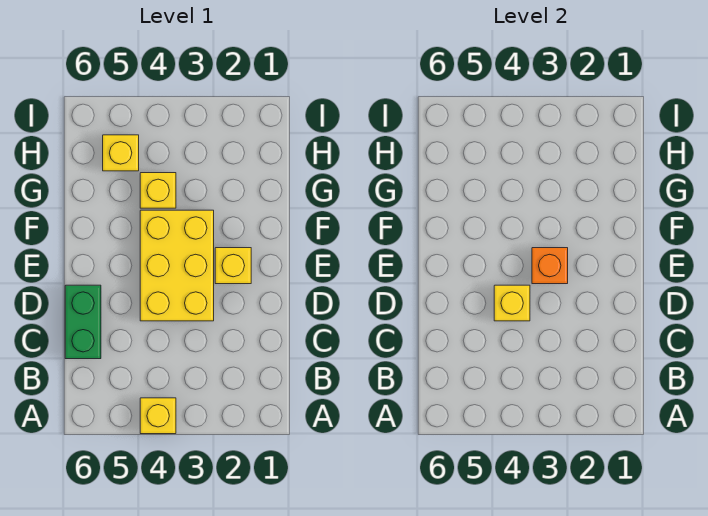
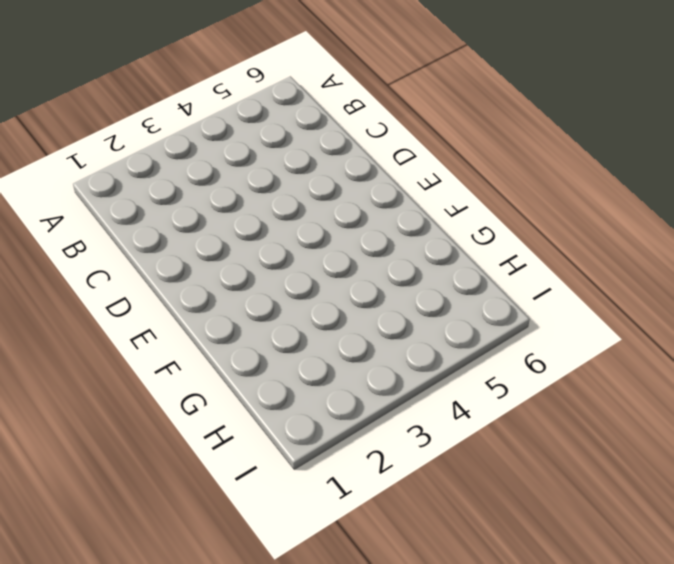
none -> yellow brick A4 level 1
none -> green brick C6:D6 level 1

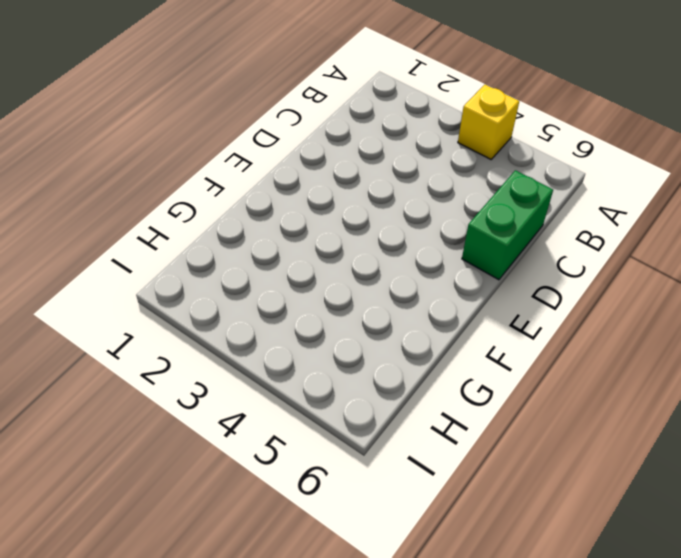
none -> yellow brick D3:F4 level 1
none -> yellow brick E2 level 1

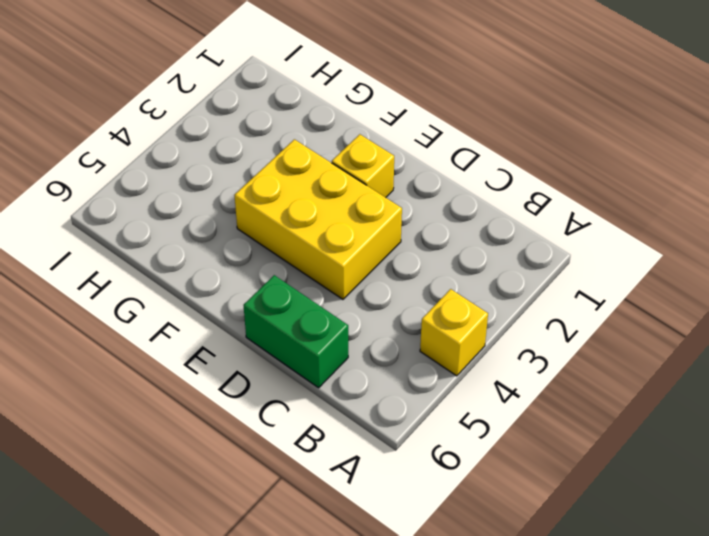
none -> yellow brick G4 level 1
none -> yellow brick H5 level 1

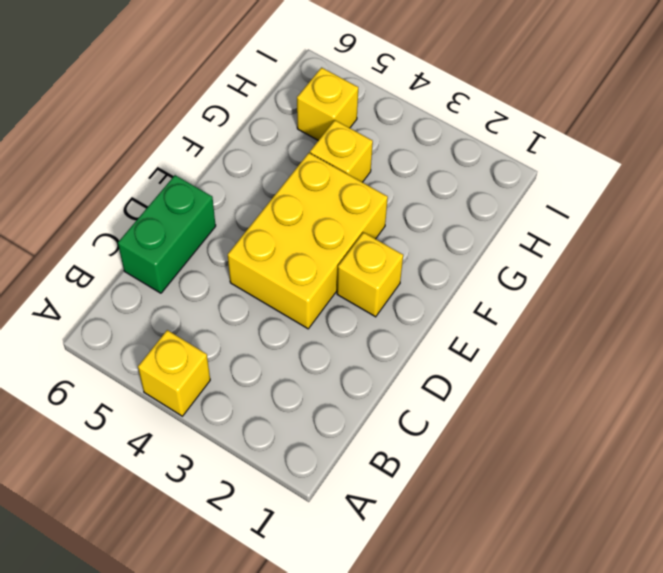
none -> yellow brick D4 level 2
none -> orange brick E3 level 2

